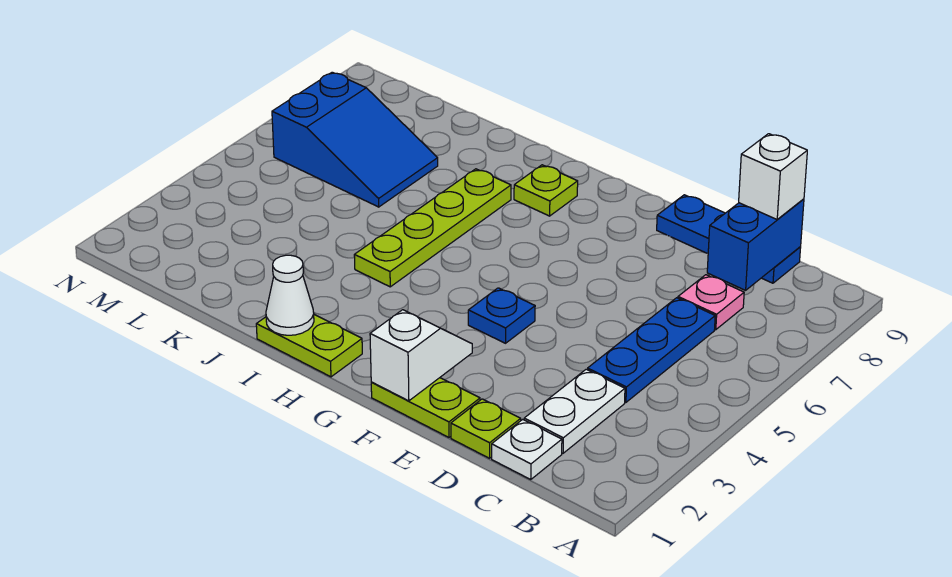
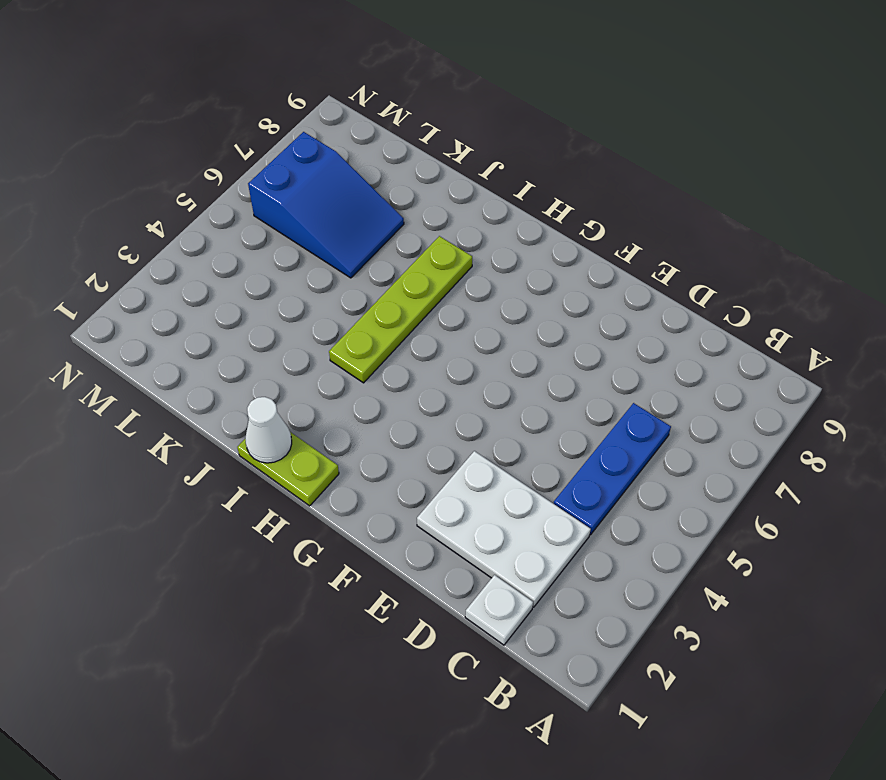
white plate C2:E3 level 1 -> white plate C2:C3 level 1
none -> pink plate C7 level 1
none -> blue plate C9:E9 level 1
none -> lime plate D1 level 1

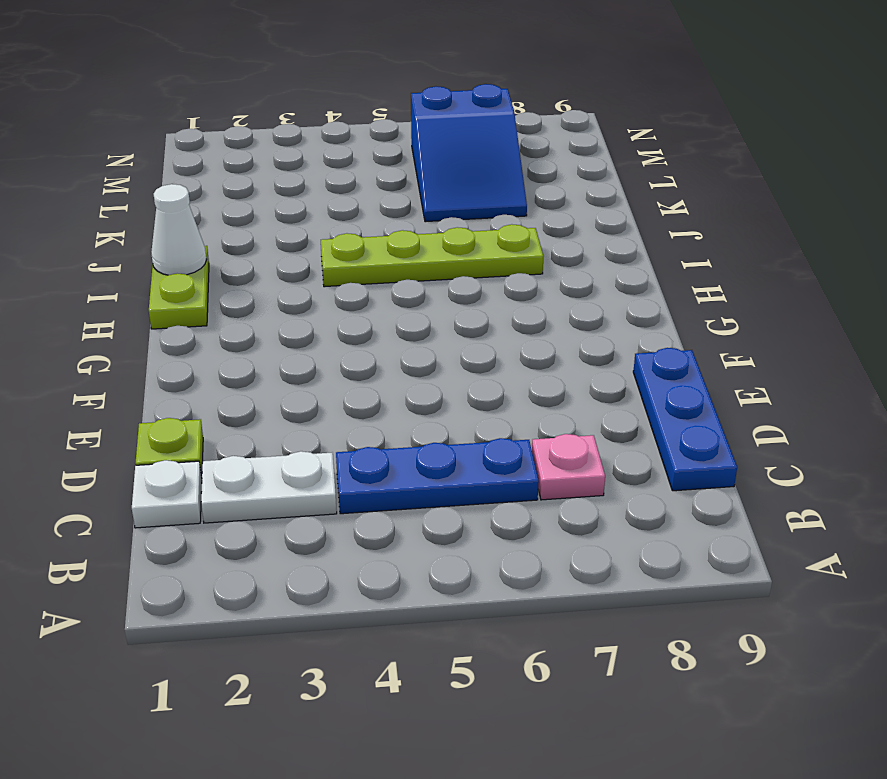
none -> lime plate E1:F1 level 1
none -> blue plate F4 level 1
none -> lime plate H8 level 1

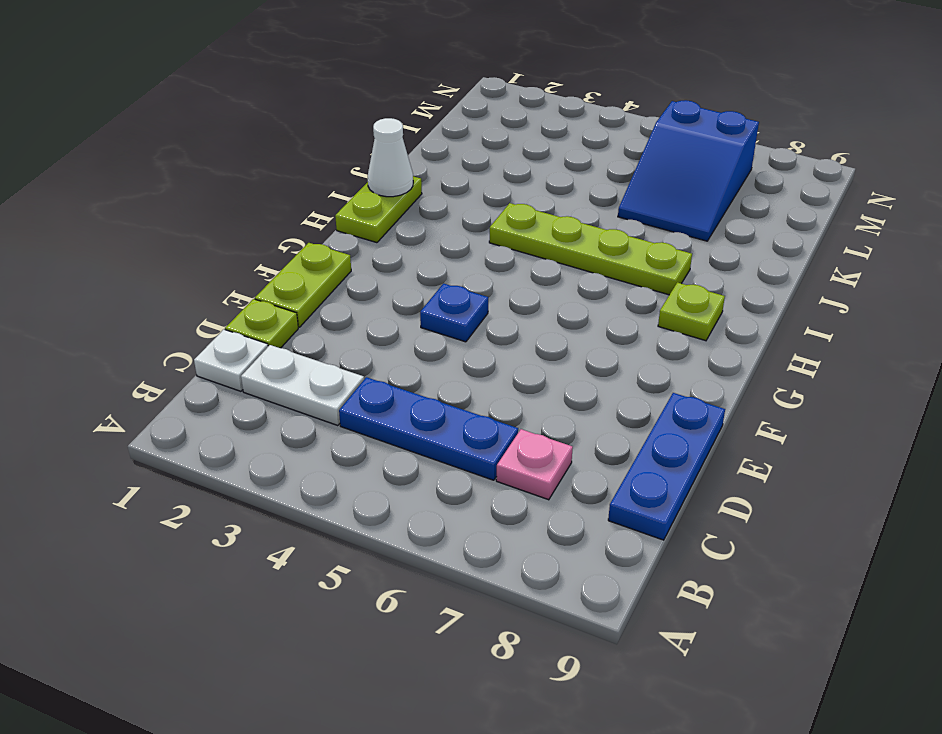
none -> blue brick C8:C9 level 2
none -> white slope F1:F2 level 2 top 1
none -> white brick C9 level 3

